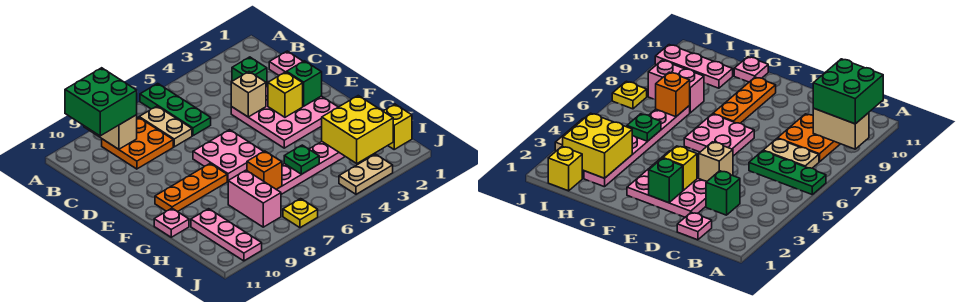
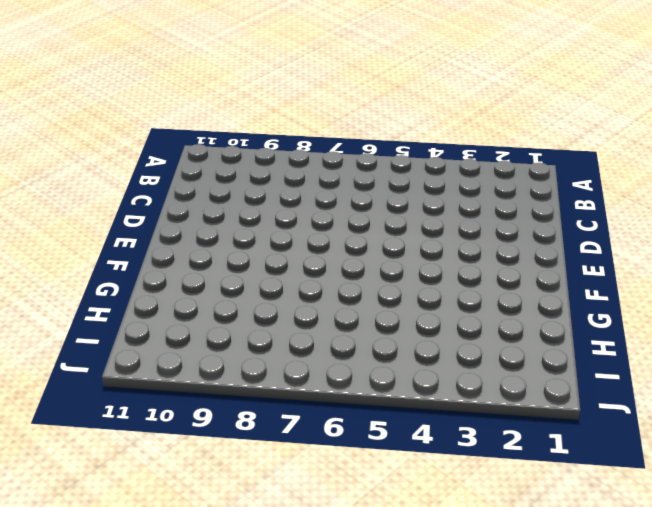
none -> green plate A6:C6 level 1
none -> tan plate B7:C7 level 1
none -> orange plate B8:C9 level 1

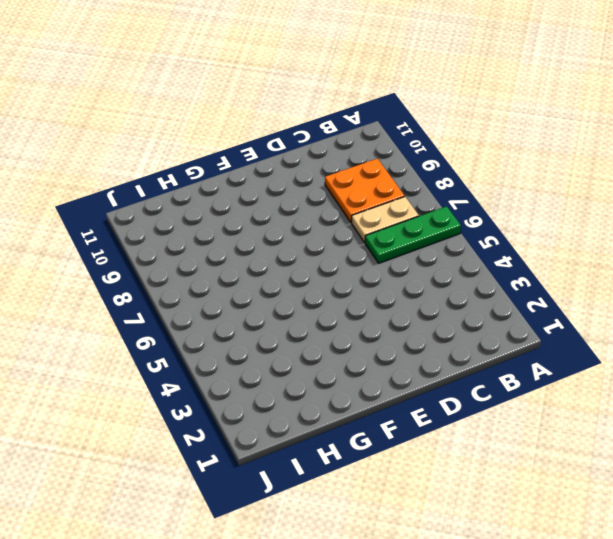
none -> pink plate C1 level 1
none -> green brick C3 level 1
none -> pink plate D2:F4 level 1

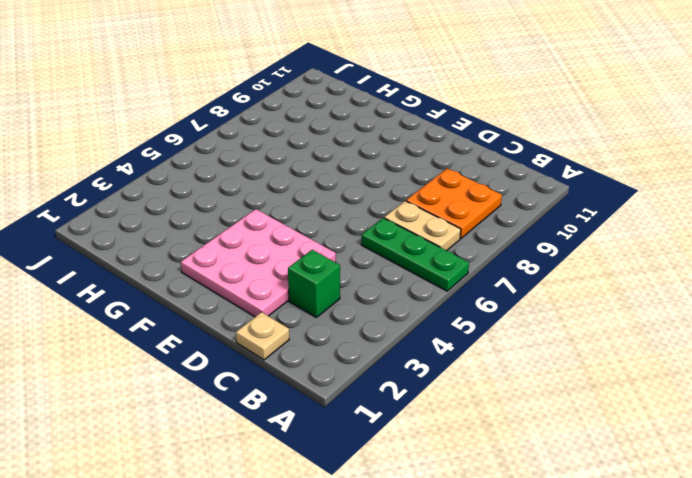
tan plate C1 level 1 -> pink plate C1 level 1
none -> pink plate E6:F7 level 1
none -> orange plate F8:F10 level 1
none -> pink plate G11 level 1

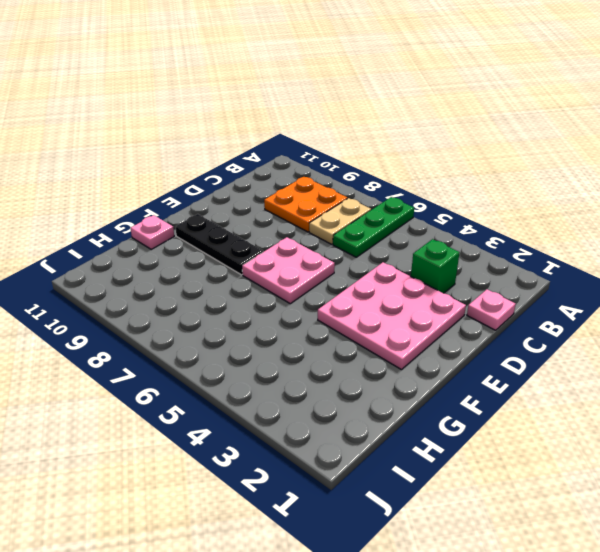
black plate F8:F10 level 1 -> orange plate F8:F10 level 1
none -> pink plate H2:H7 level 1
none -> pink brick H8:I8 level 1
none -> pink plate H10:J10 level 1

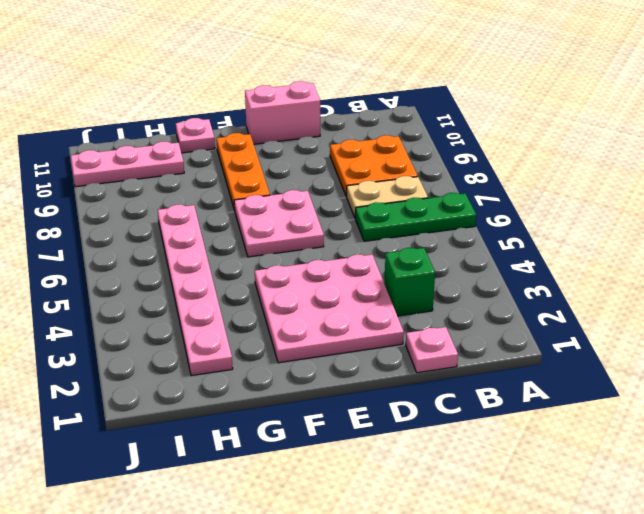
pink brick D11:E11 level 1 -> pink brick H8:I8 level 1
none -> yellow brick I1 level 1
none -> tan plate J3:J4 level 1
none -> yellow plate J7 level 1

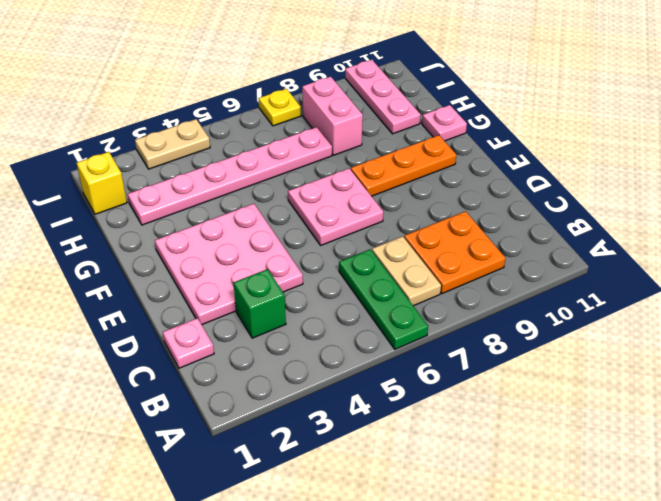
none -> tan brick A9:B9 level 2
none -> tan brick D4 level 2
none -> green brick E2 level 2

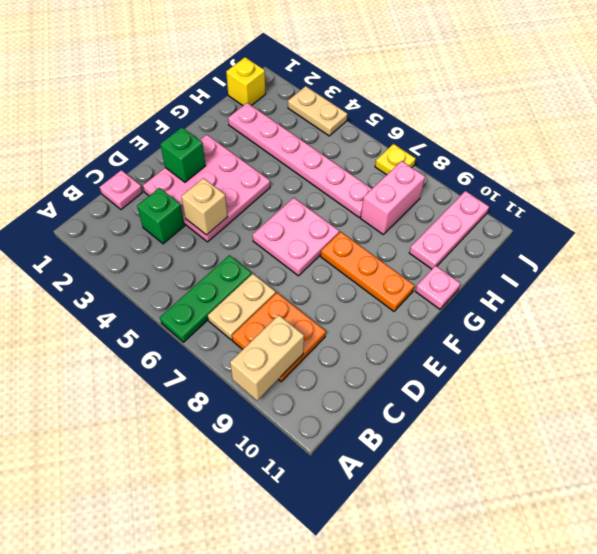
none -> yellow brick E3 level 2
none -> yellow brick H2:I3 level 2
none -> green plate H5 level 2

